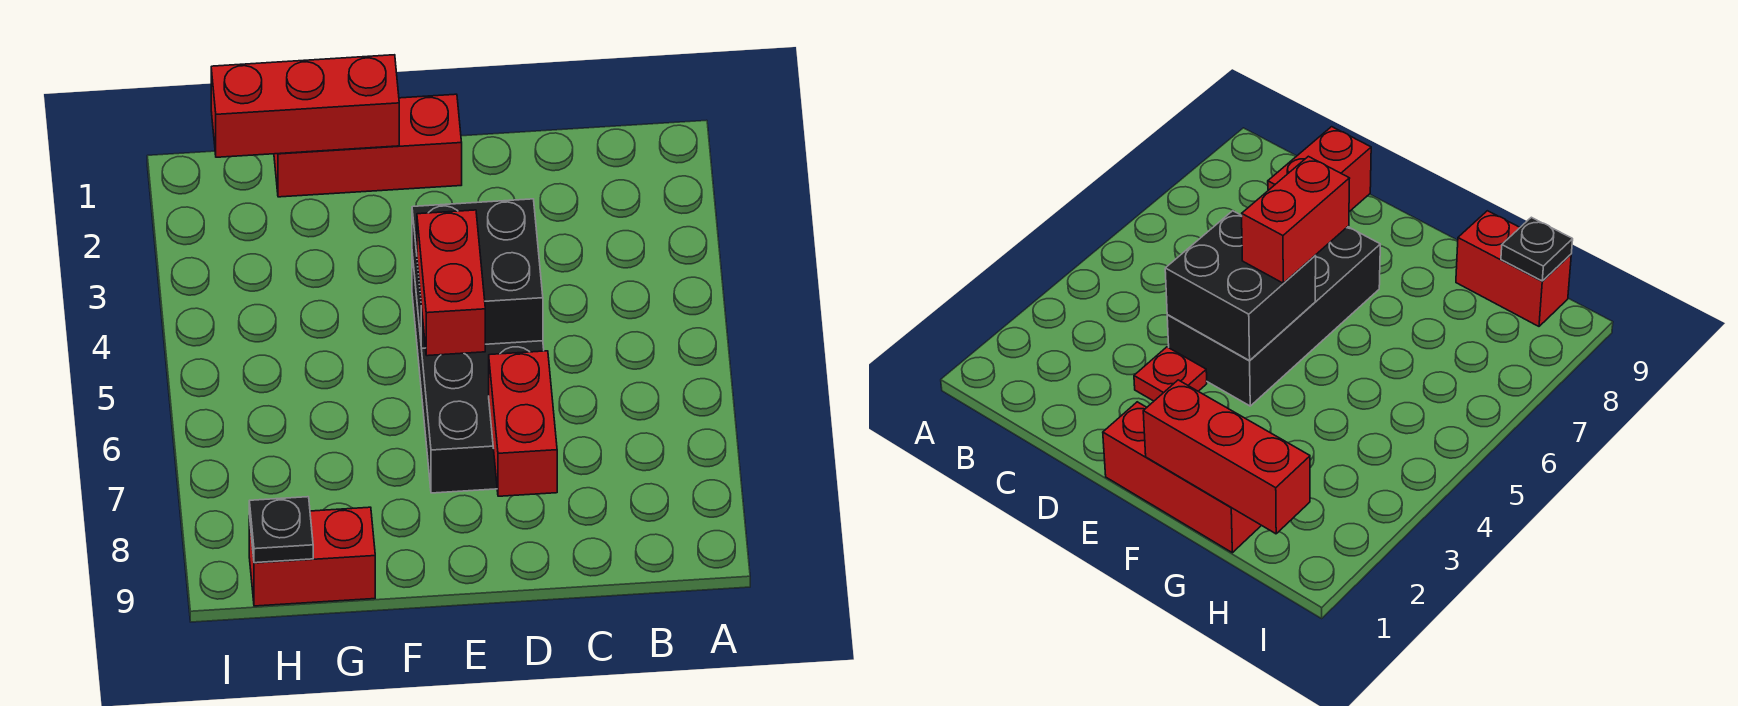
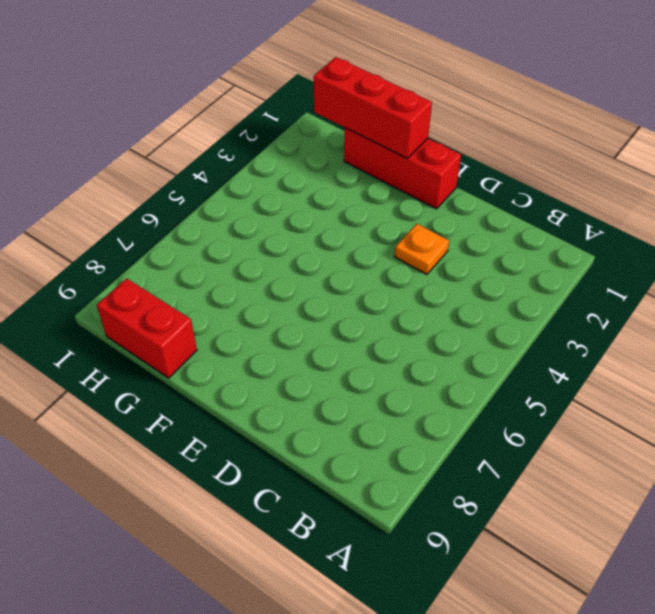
orange plate D3 level 1 -> red plate D3 level 1
none -> black brick D4:E7 level 1
none -> black brick D4:E5 level 2

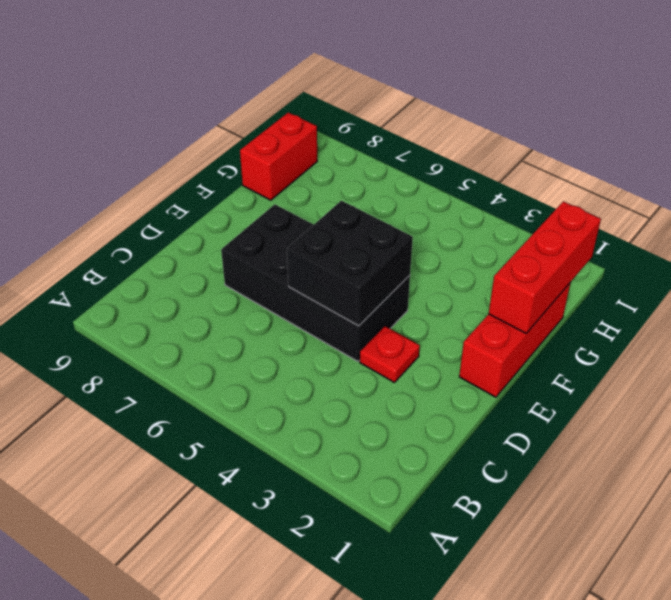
none -> red brick D7:D8 level 2
none -> black plate H9 level 2

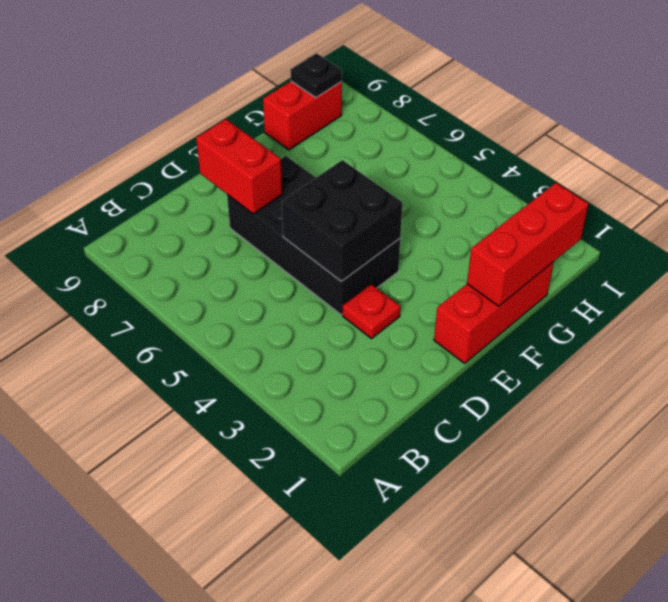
none -> red brick E5:E6 level 3

